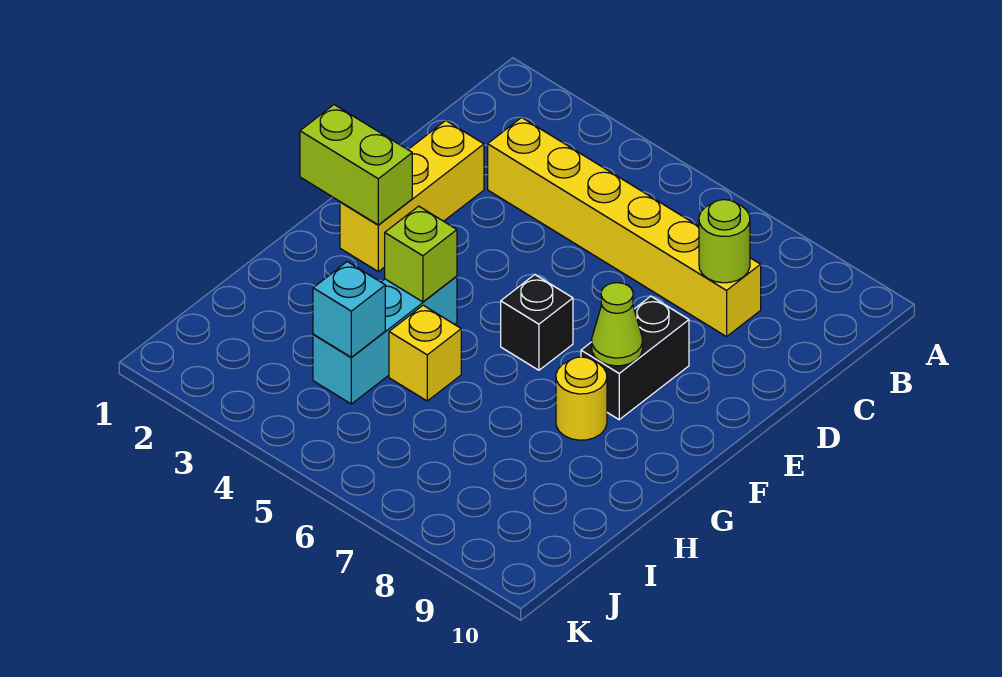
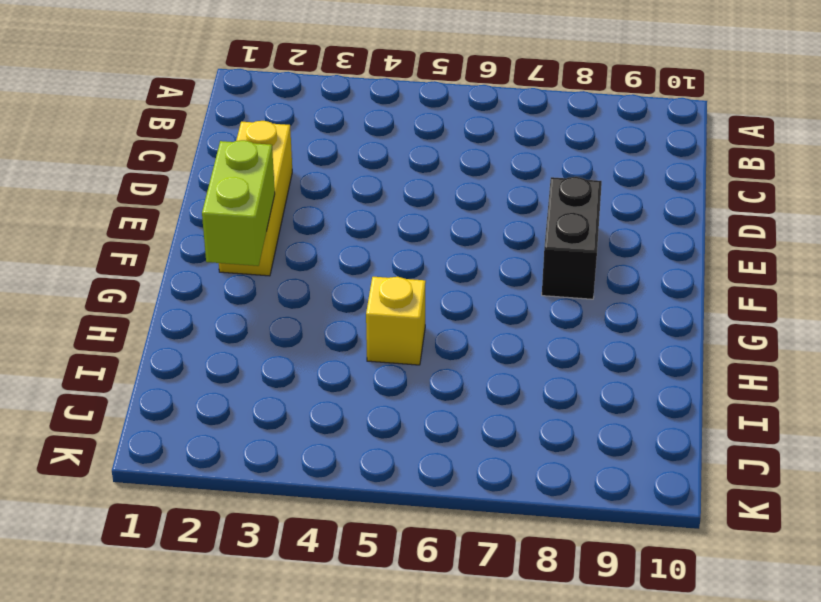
lime brick F2:G2 level 2 -> lime brick F1:F2 level 2
none -> yellow brick C3:C8 level 1
none -> black brick F6 level 1
none -> cyan brick G4:I4 level 1

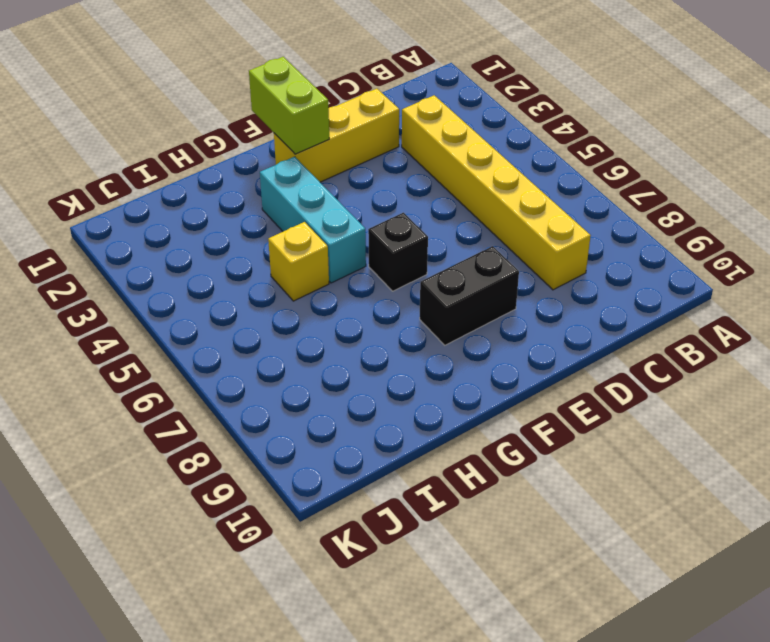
cyan brick G3:G5 level 1 -> cyan brick G4:I4 level 1
none -> yellow round brick G8 level 1
none -> lime round brick C8 level 2
none -> lime cone F8 level 2

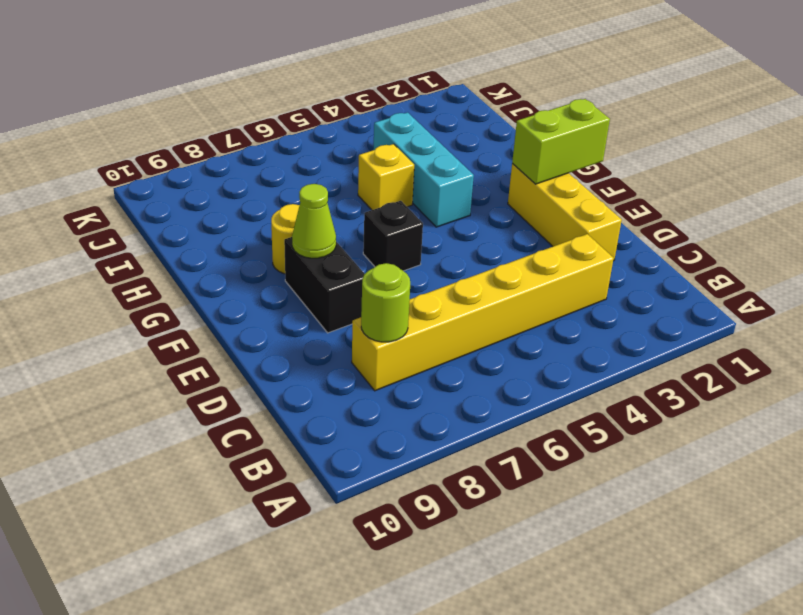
none -> lime brick G4 level 2
none -> cyan brick I4 level 2

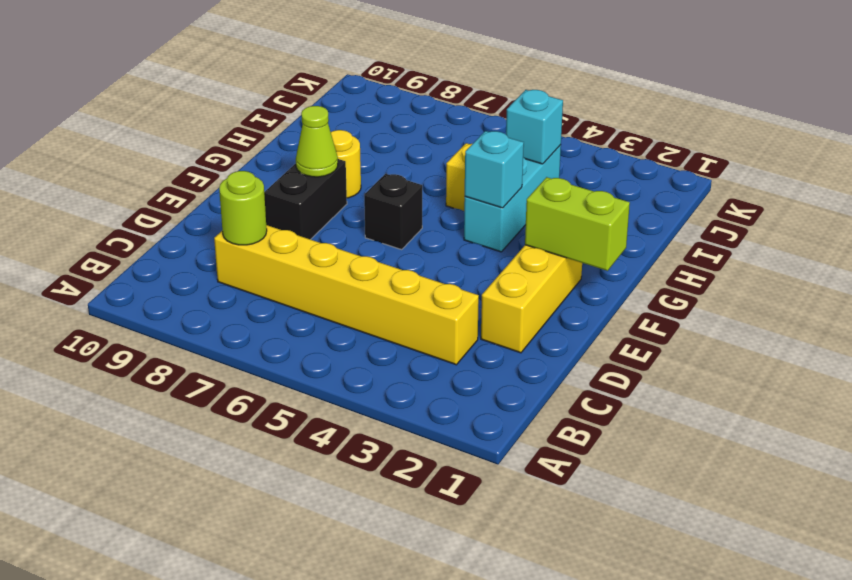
cyan brick G4 level 2 -> lime brick G4 level 2

